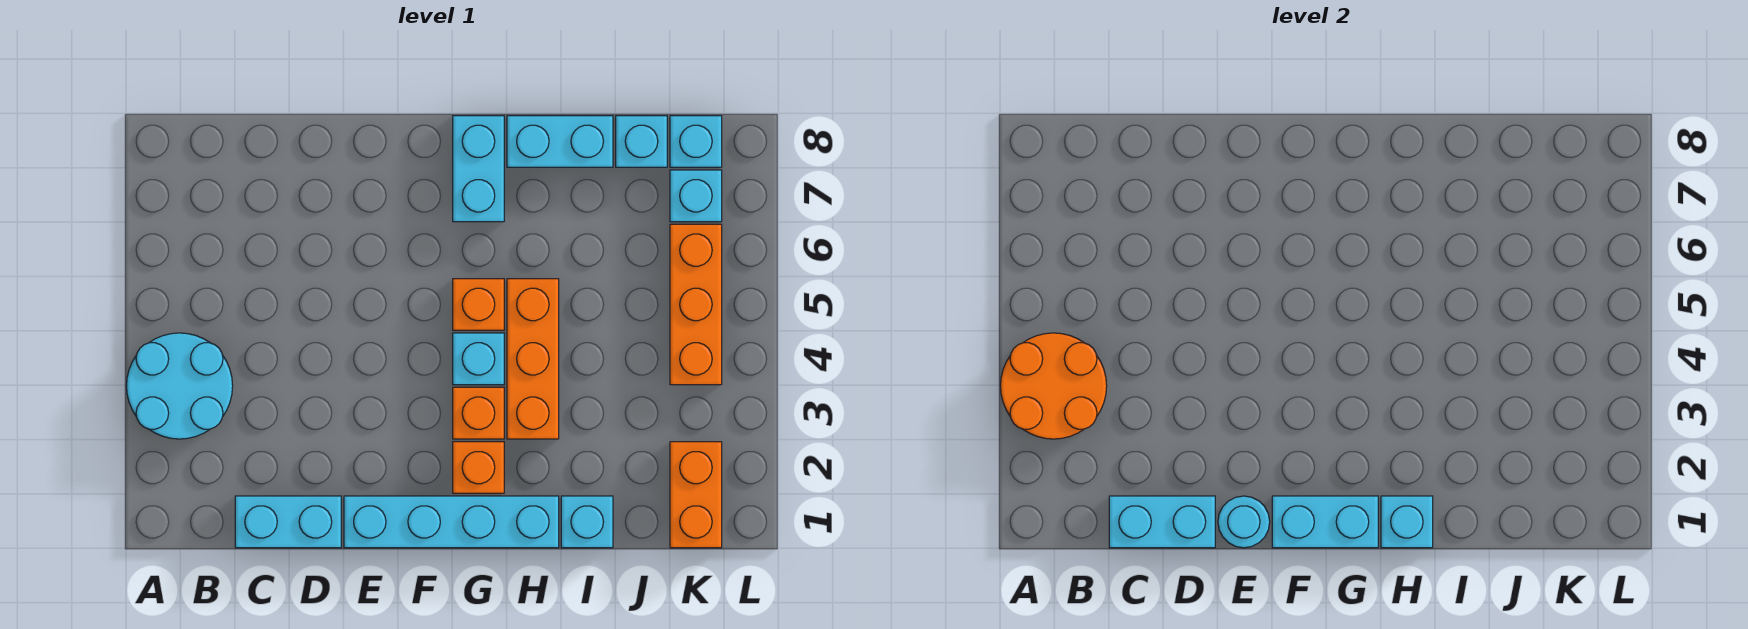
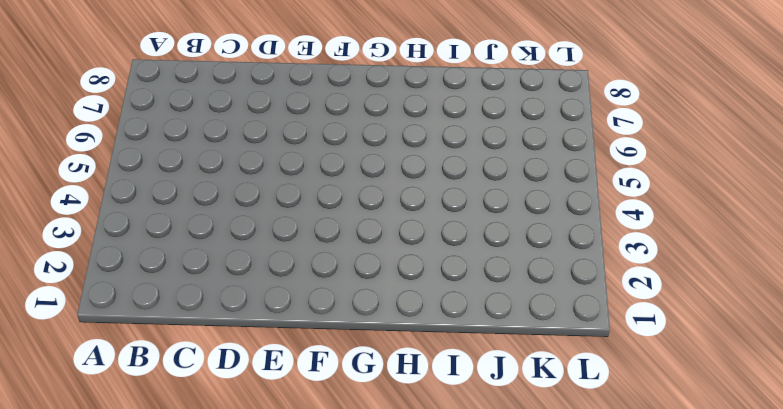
none -> cyan round brick A3:B4 level 1
none -> cyan brick C1:D1 level 1
none -> cyan brick E1:H1 level 1

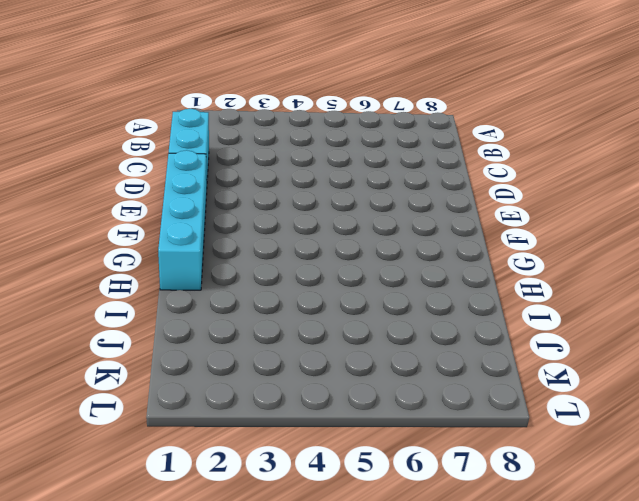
none -> cyan round brick A3:B4 level 1
none -> orange brick G2 level 1
none -> orange brick G3 level 1

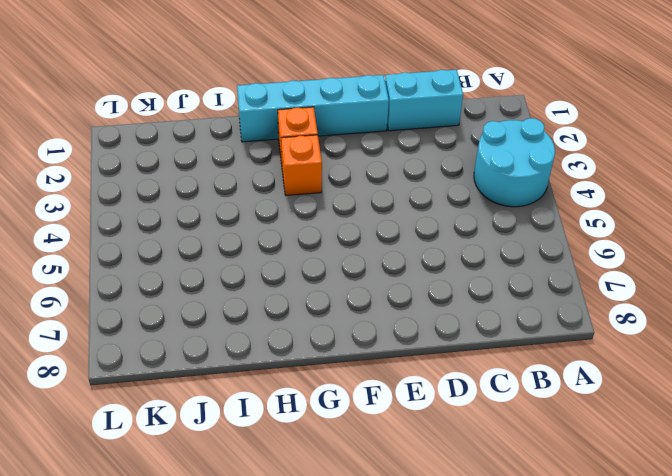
none -> cyan brick G4 level 1
none -> orange brick G5 level 1
none -> cyan brick G7:G8 level 1

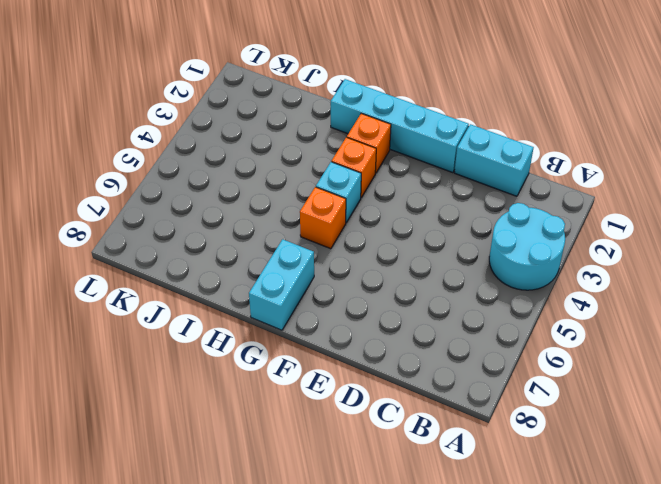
none -> orange brick H3:H5 level 1
none -> cyan brick H8:I8 level 1
none -> cyan brick I1 level 1

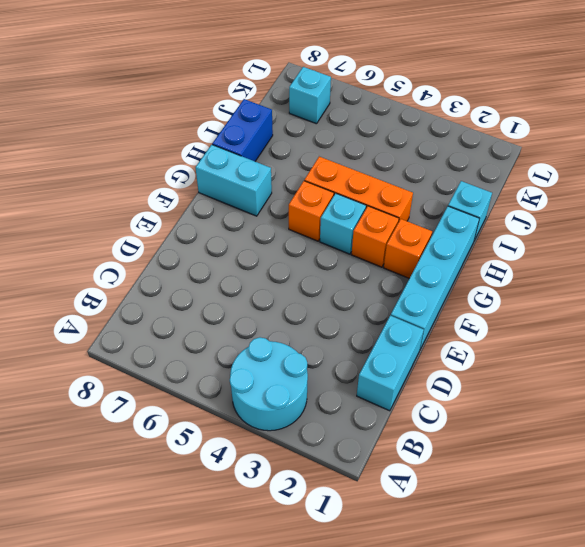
blue brick H8:I8 level 1 -> cyan brick H8:I8 level 1
none -> cyan brick J8 level 1
none -> orange brick K1:K2 level 1
none -> orange brick K4:K6 level 1

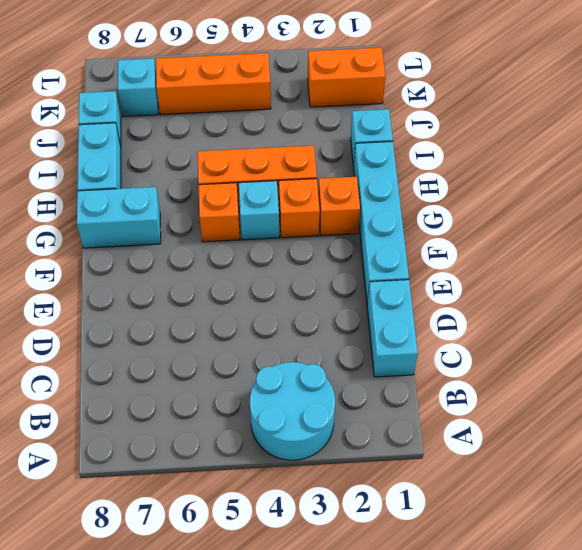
none -> cyan brick K8 level 1
none -> orange round brick A3:B4 level 2
none -> cyan brick C1:D1 level 2

